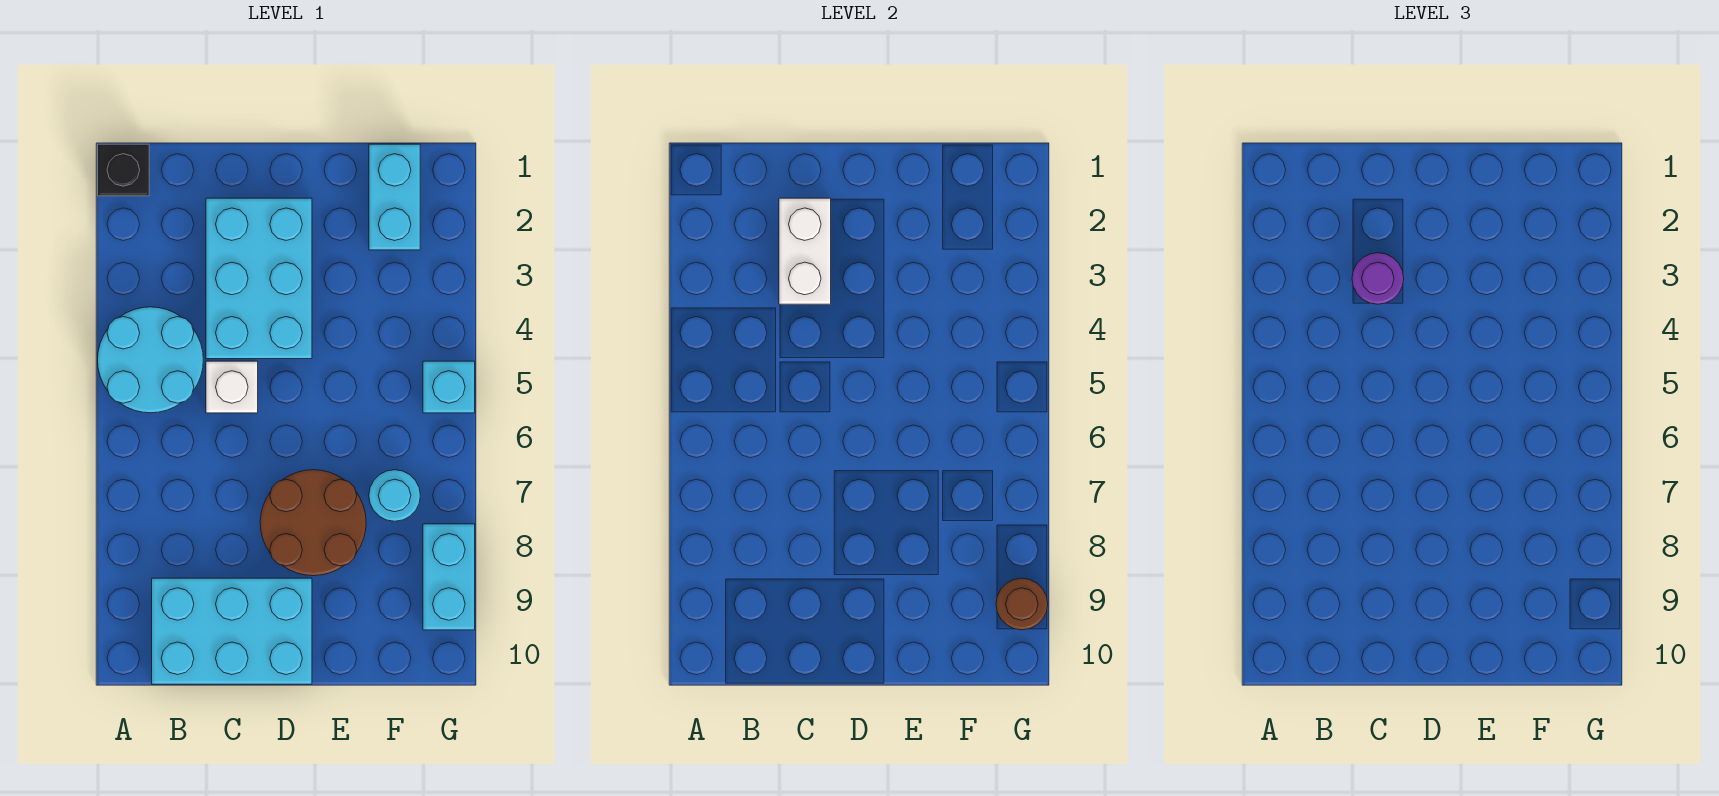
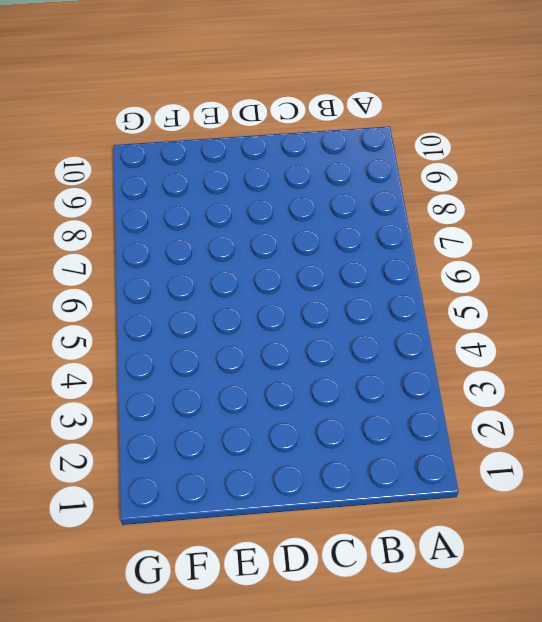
none -> black brick A1 level 1
none -> cyan round brick A4:B5 level 1
none -> cyan brick B9:D10 level 1

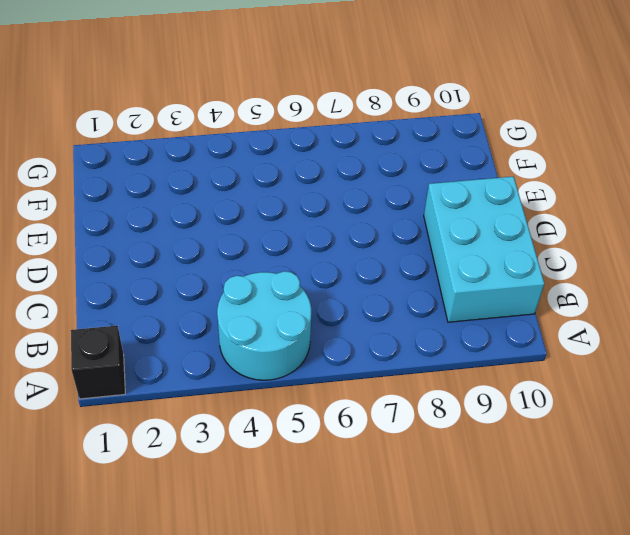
none -> cyan brick C2:D4 level 1
none -> white brick C5 level 1
none -> brown round brick D7:E8 level 1

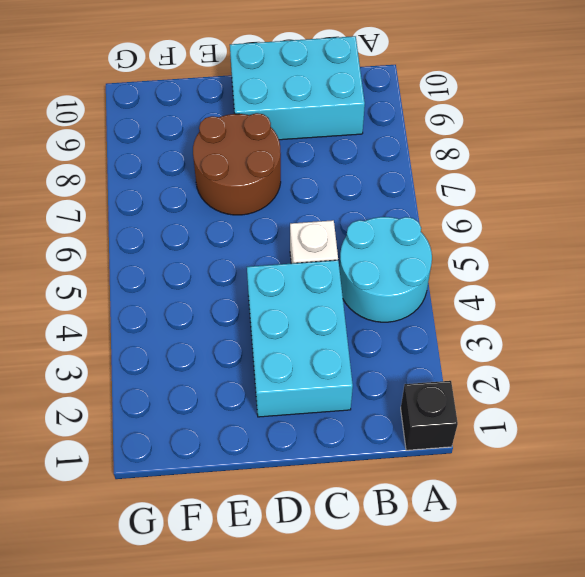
none -> cyan brick F1:F2 level 1
none -> cyan round brick F7 level 1
none -> cyan brick G5 level 1

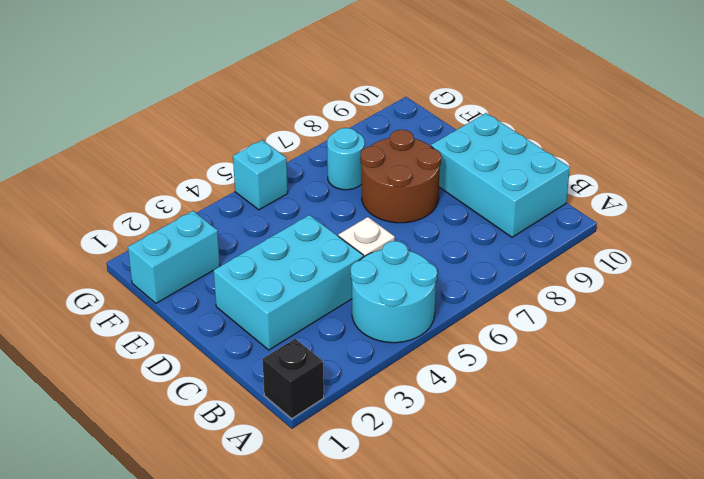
none -> cyan brick G8:G9 level 1
none -> white brick C2:C3 level 2
none -> brown round brick G9 level 2

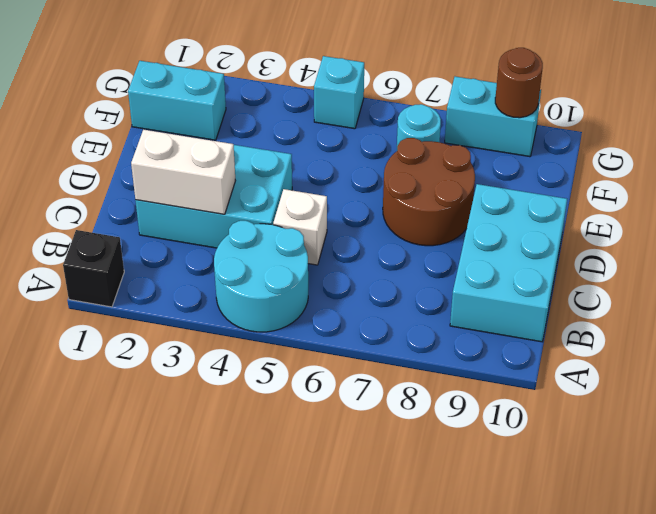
none -> purple round brick C3 level 3

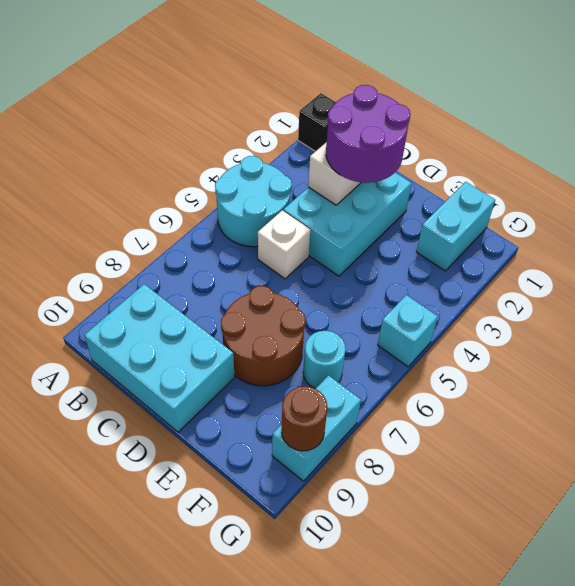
purple round brick C2:D3 level 3 -> purple round brick C3 level 3

